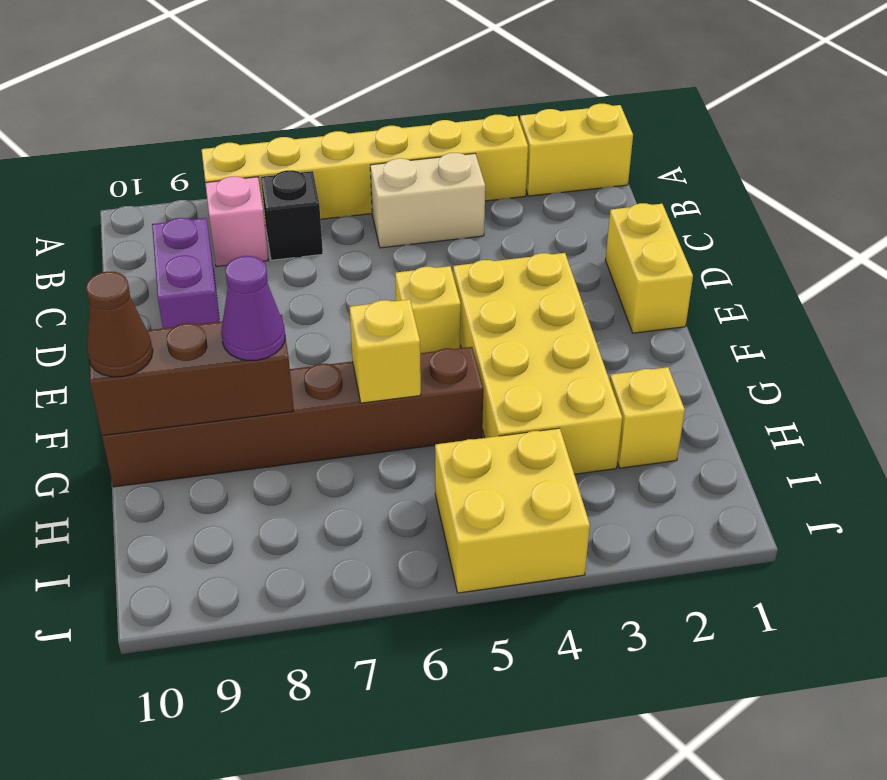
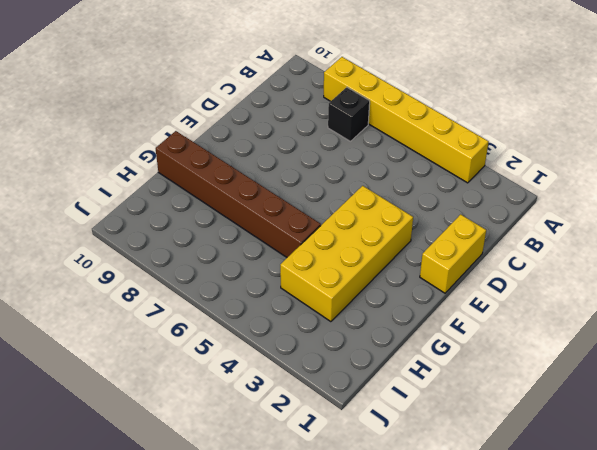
none -> yellow brick A1:A2 level 1
none -> tan brick B4:B5 level 1
none -> pink brick B8 level 1

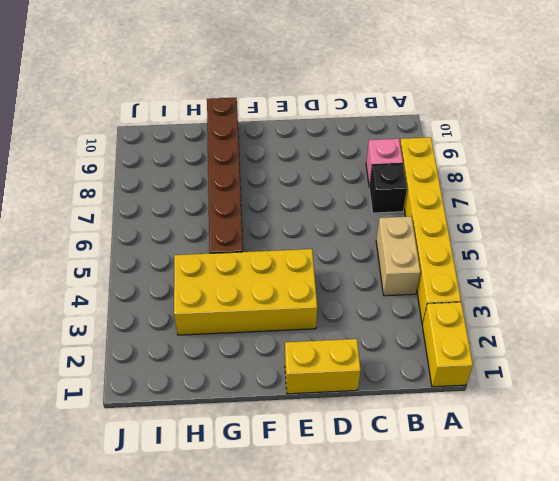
none -> purple brick C9:D9 level 1
none -> yellow brick E5 level 1
none -> yellow brick H2 level 1

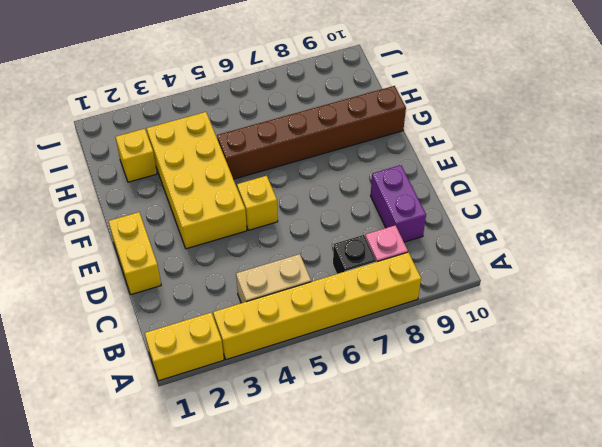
none -> yellow brick I4:J5 level 1
none -> yellow brick G6 level 2
none -> brown brick G8:G10 level 2

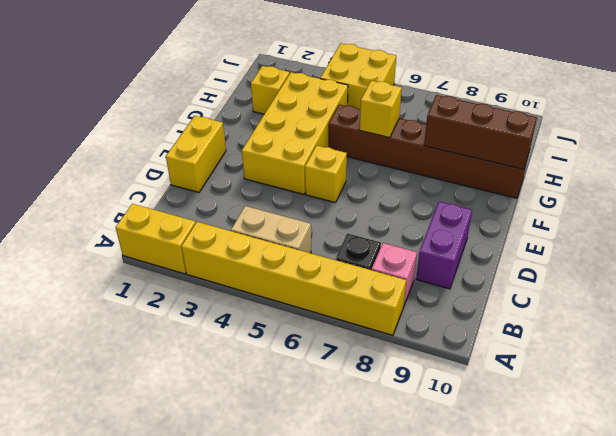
none -> purple cone G8 level 3
none -> brown cone G10 level 3

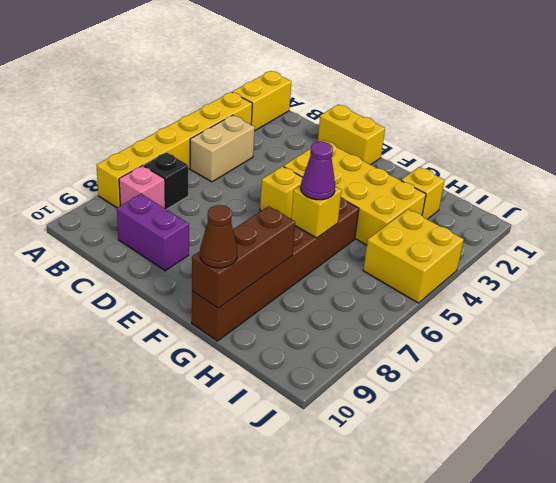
purple cone G6 level 3 -> purple cone G8 level 3

